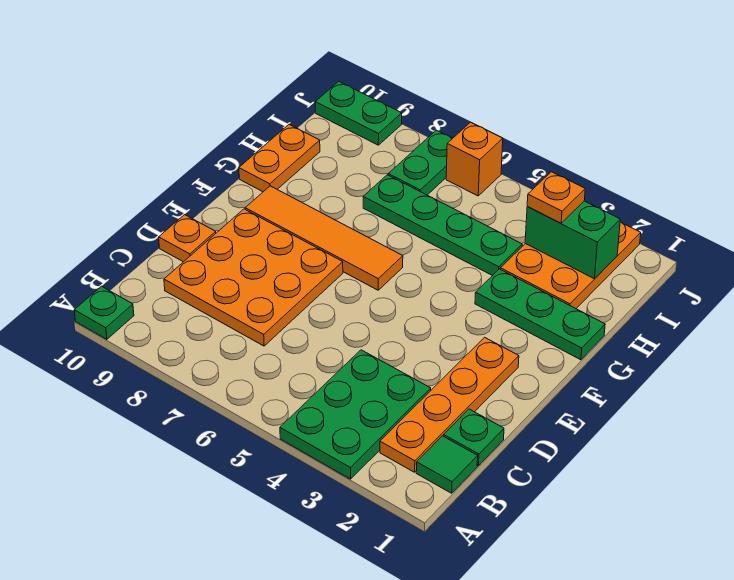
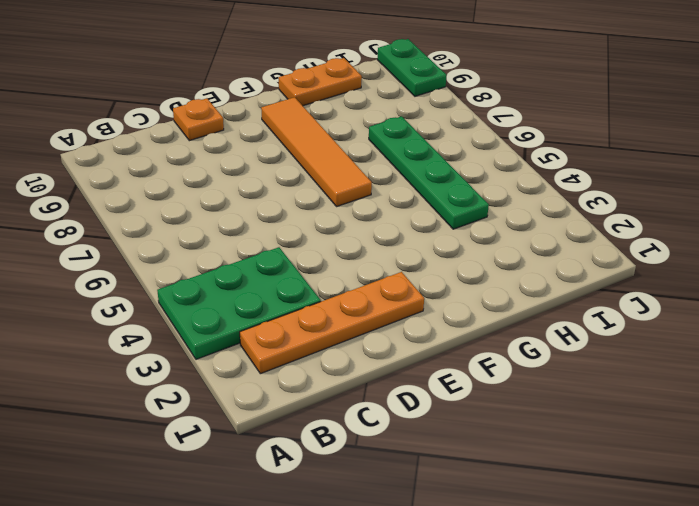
none -> green plate A10 level 1
none -> green tile B1 level 1
none -> green plate C1 level 1

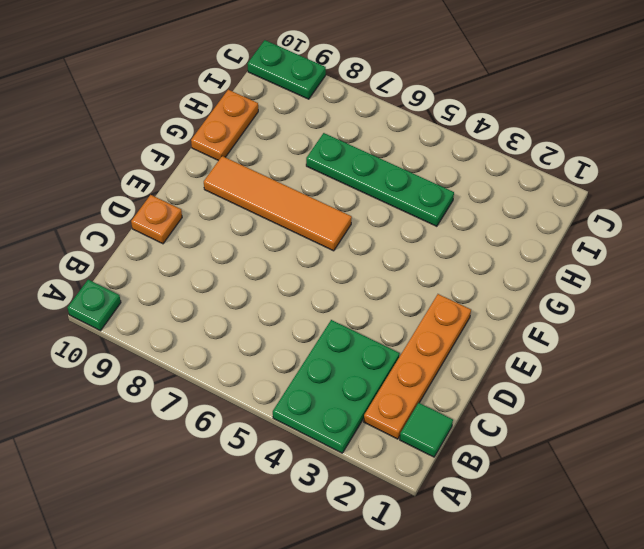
none -> green plate C1 level 1
none -> orange plate C7:E9 level 1
none -> green plate G1:G3 level 1

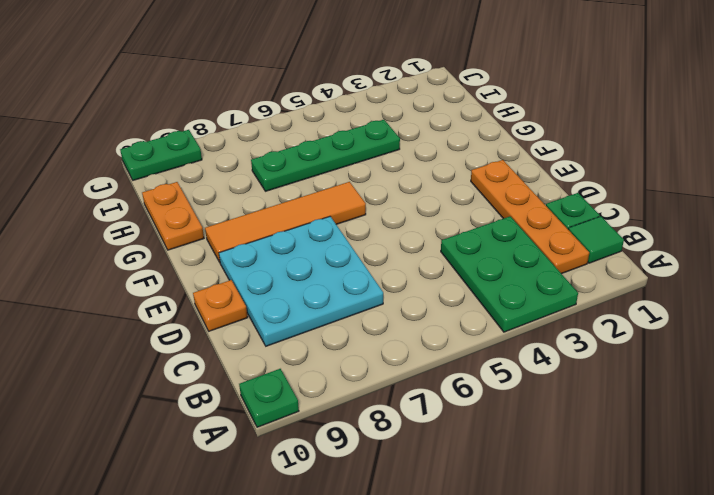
cyan plate C7:E9 level 1 -> orange plate C7:E9 level 1
none -> green plate G1:G3 level 1
none -> orange plate H2:J3 level 1
none -> green plate I7:J7 level 1

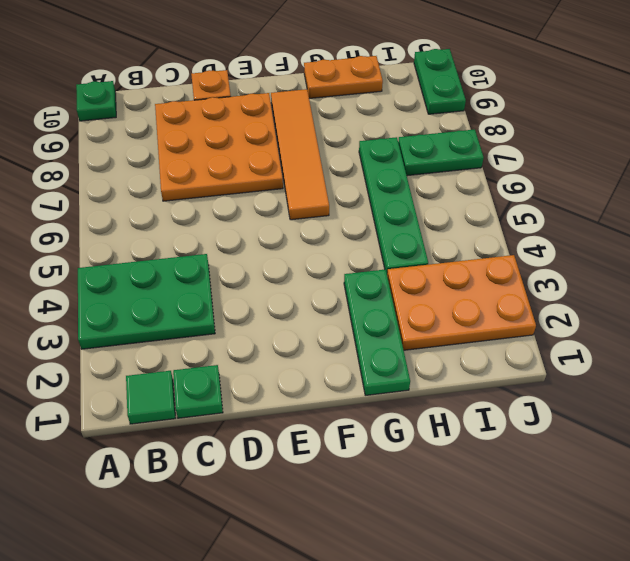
none -> orange plate B2:E2 level 1
none -> orange brick J6 level 1
none -> green brick I2:I3 level 2

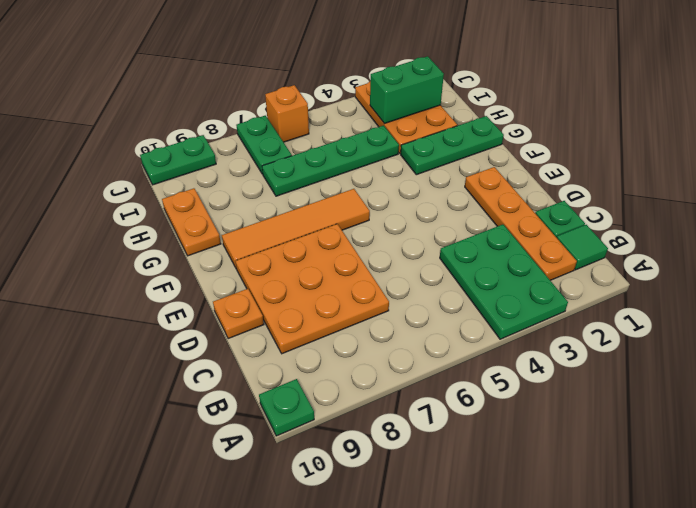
none -> orange plate I3 level 3

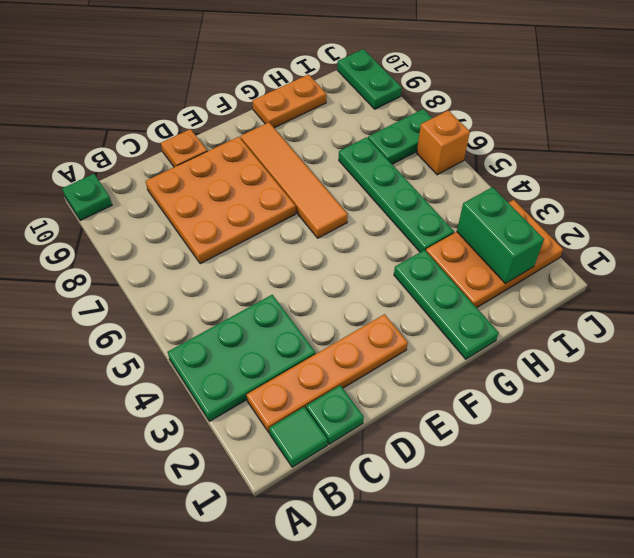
none -> orange plate I3 level 3

